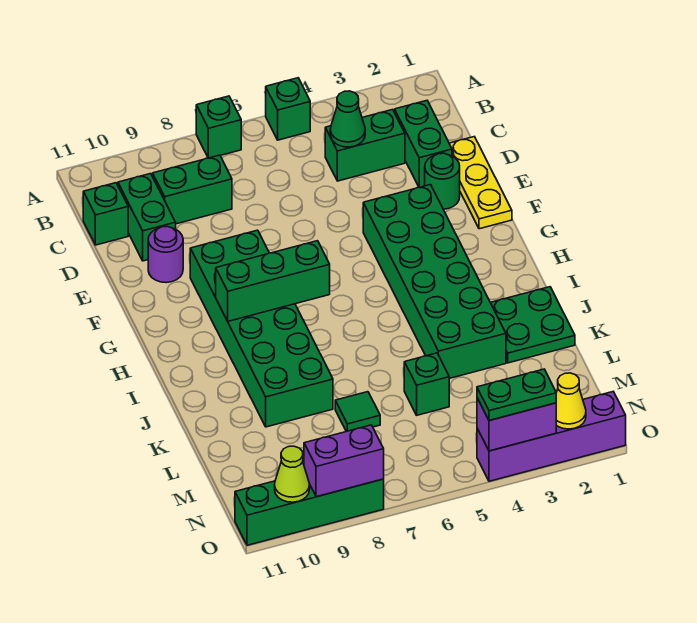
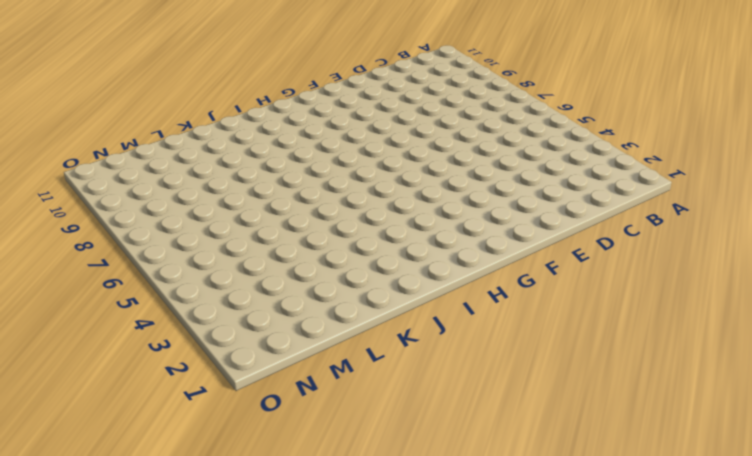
none -> green brick A5 level 1
none -> green brick A7 level 1
none -> green brick C2:D2 level 1

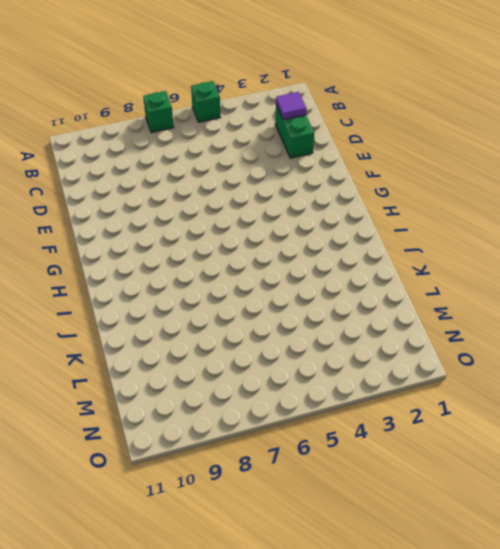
purple tile C2 level 2 -> none
none -> green brick C3:C4 level 1
none -> green brick C8:C9 level 1
none -> green brick C10:D10 level 1

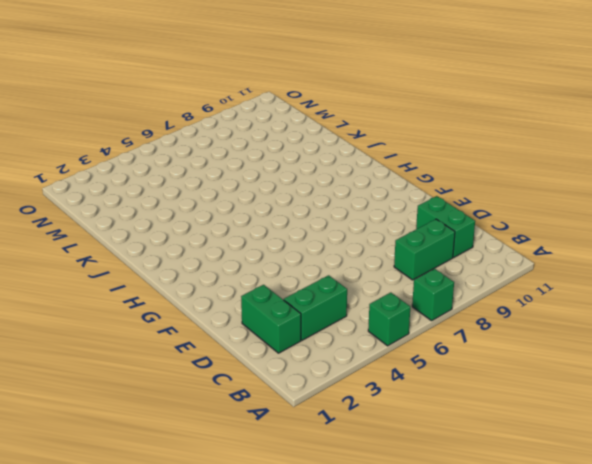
none -> green brick C11 level 1
none -> yellow plate D1:F1 level 1
none -> green round brick E2 level 1

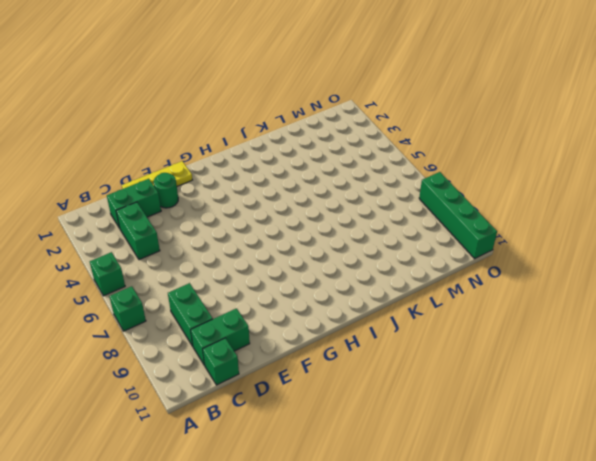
none -> purple round brick E10 level 1
none -> green brick F3:K4 level 1
none -> green brick F8:K9 level 1

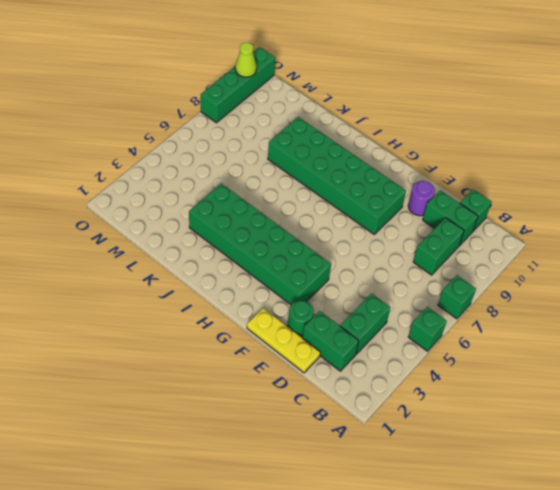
none -> green plate J1:K2 level 1
none -> green brick L5 level 1
none -> green tile L7 level 1

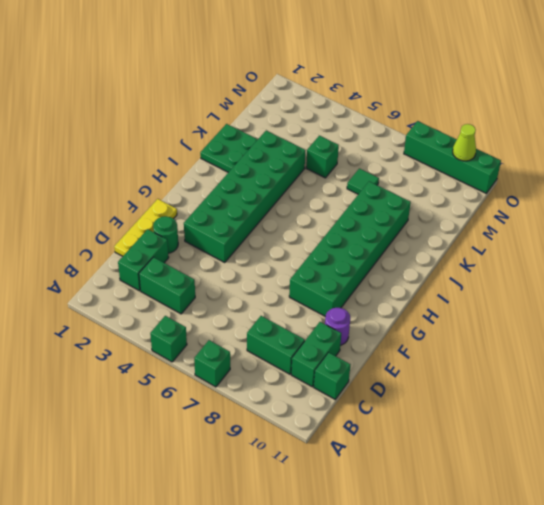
none -> purple brick O1:O4 level 1
none -> green cone C4 level 2
none -> green brick H7:H9 level 2

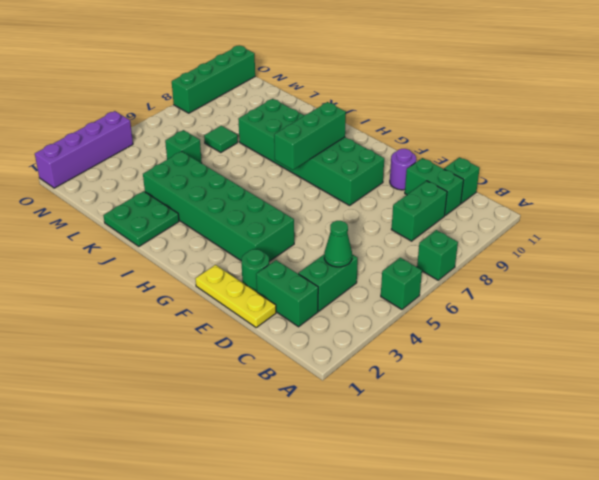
none -> yellow cone O2 level 2
none -> purple brick O3:O4 level 2
none -> purple brick O8:O9 level 2

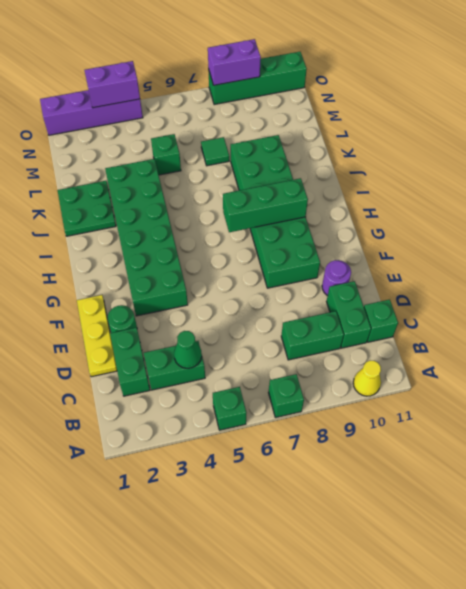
yellow cone A10 level 1 -> yellow cone O2 level 2
none -> lime cone O10 level 2
none -> green plate O3:O4 level 3

